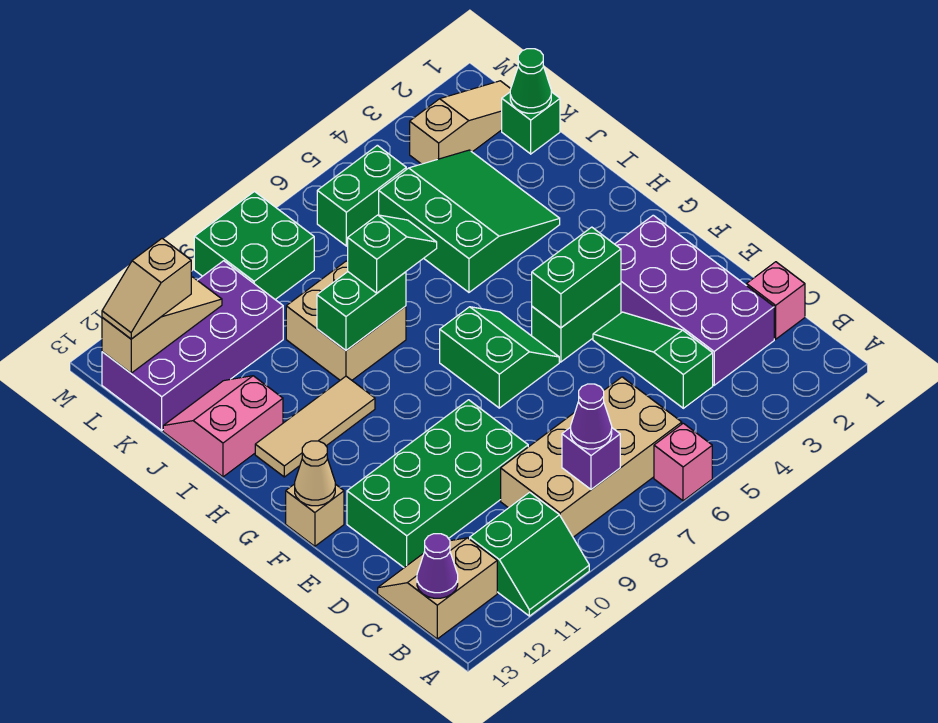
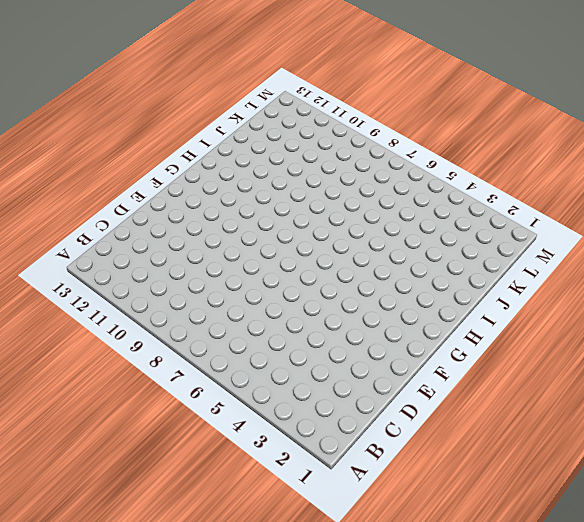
none -> pink brick A6 level 1
none -> green slope A10:B11 level 1 top B
none -> tan brick B6:C9 level 1
none -> tan slope B12:C13 level 1 top B

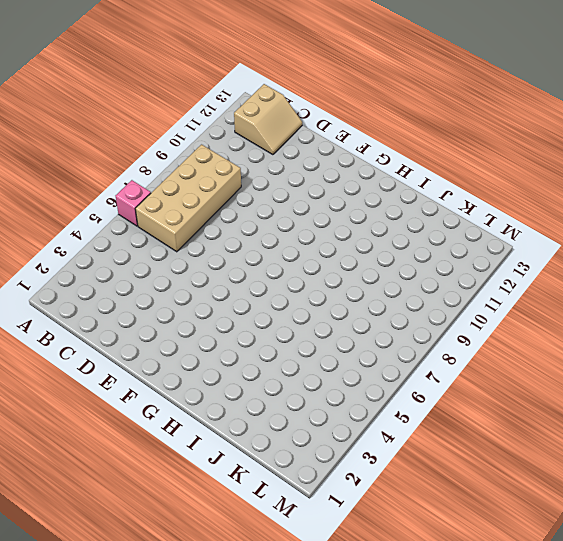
none -> green slope A10:B11 level 1 top B
none -> pink brick C1 level 1
none -> purple brick C2:F3 level 1
none -> green slope C4:E4 level 1 top C

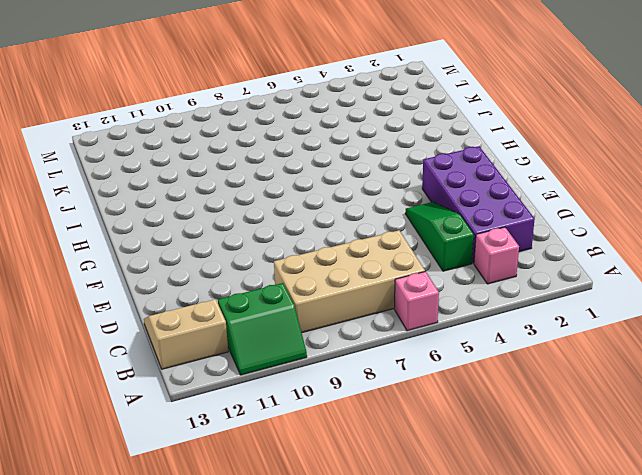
pink brick B3 level 1 -> pink brick C1 level 1
none -> green brick D9:E12 level 1
none -> green brick F4:F5 level 1
none -> green slope F6:G7 level 1 top 7
none -> tan brick F13 level 1

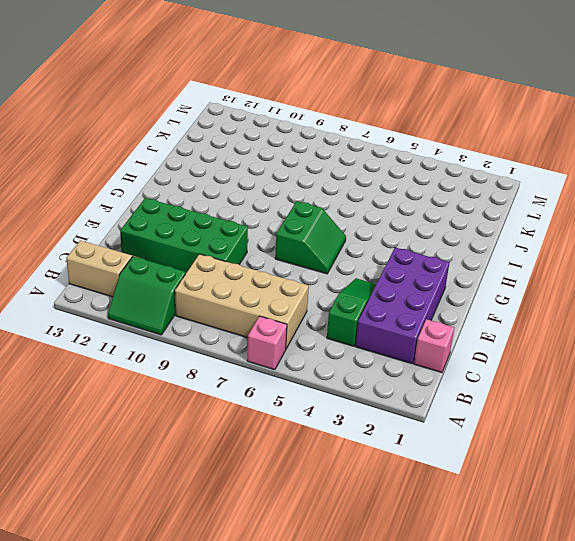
none -> green brick F4:F5 level 1
none -> tan brick F13 level 1
none -> tan tile H10:H12 level 1
none -> green slope I3:K5 level 1 top 5

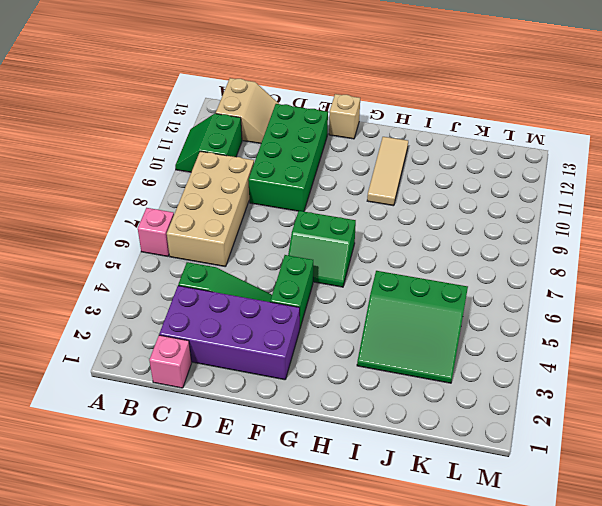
none -> tan brick I8:J9 level 1
none -> pink slope I12:J13 level 1 top I
none -> green brick K1 level 1
none -> purple brick K10:L13 level 1

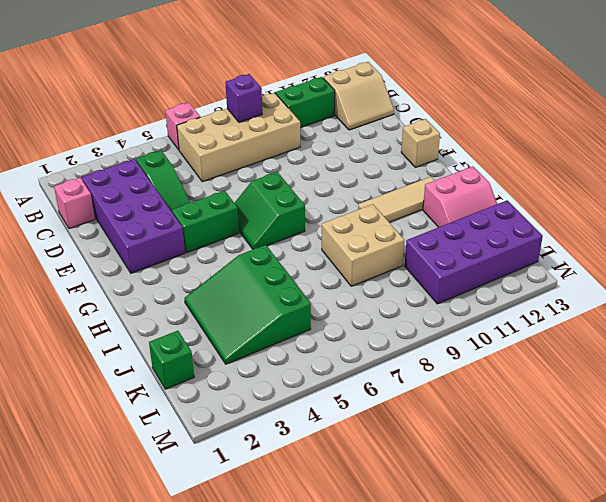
none -> green brick D9:E12 level 1
none -> tan slope L1:L3 level 1 top 3
none -> green brick L5:L6 level 1
none -> green brick L8:M9 level 1

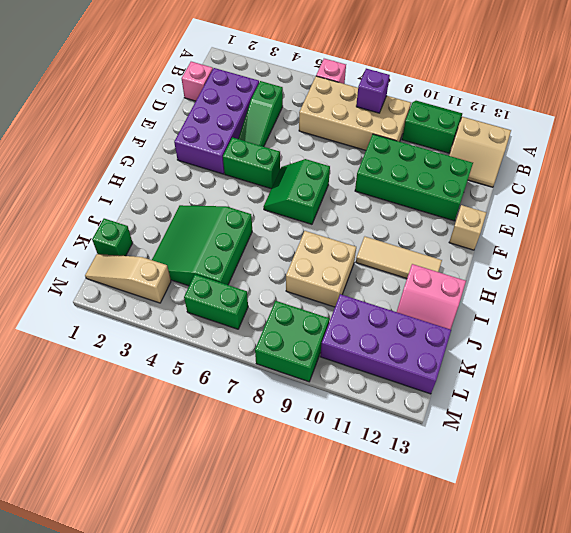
none -> purple cone B13 level 2
none -> green brick F4:F5 level 2
none -> tan cone F13 level 2
none -> green brick I8:I9 level 2

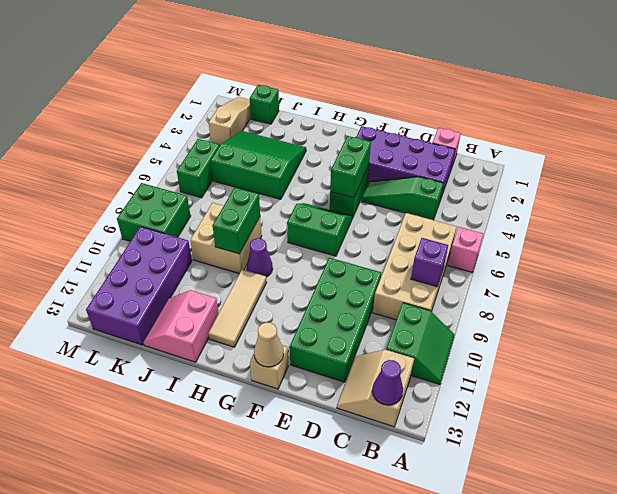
purple cone H9 level 1 -> purple cone B8 level 3
none -> green cone K1 level 2
none -> tan slope L11:L13 level 2 top 13
none -> green slope I7:I8 level 3 top 8
none -> tan slope L12:L13 level 3 top 12

